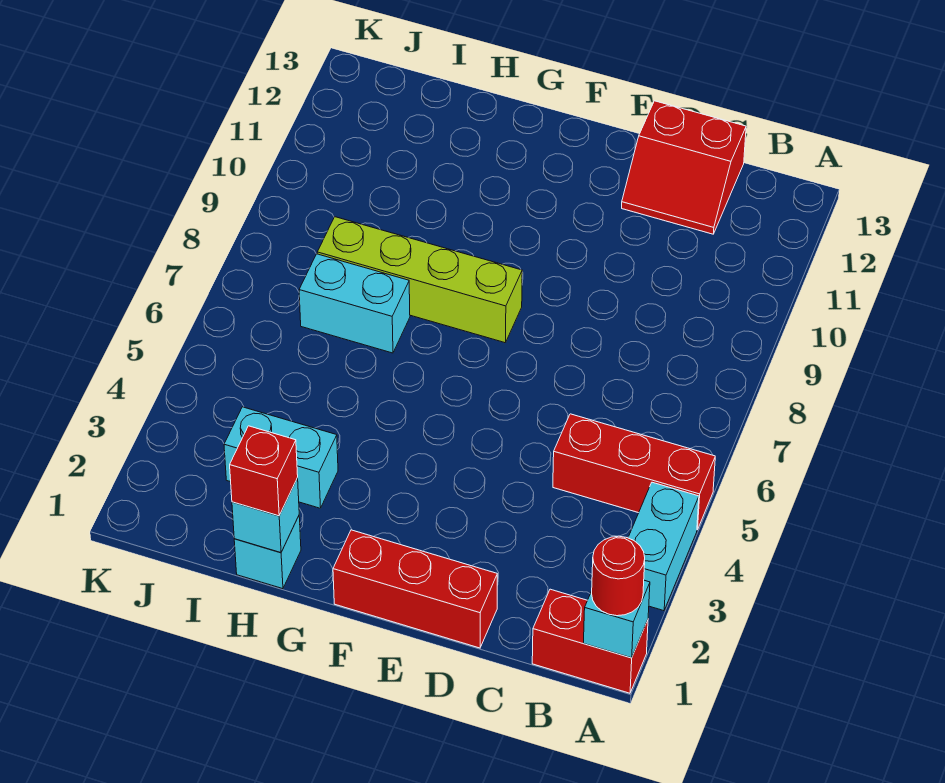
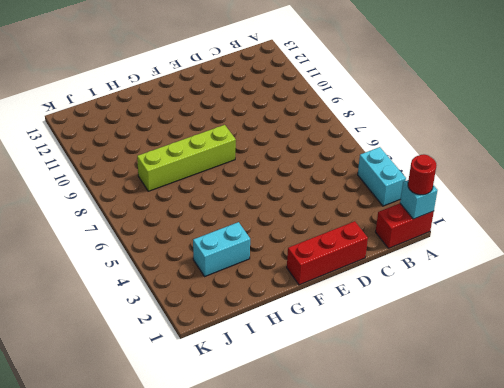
none -> red brick A5:C5 level 1
none -> red slope C12:D13 level 1 top 13
none -> cyan brick H1 level 1

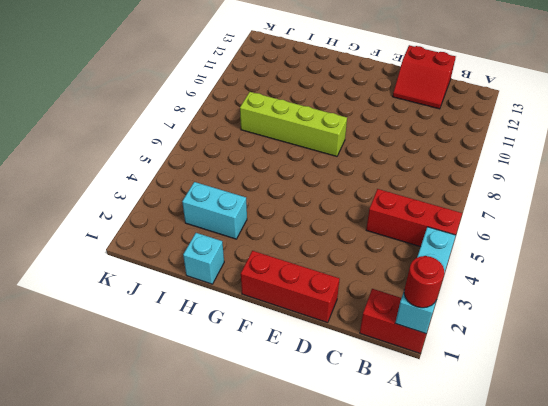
none -> cyan brick H7:I7 level 1
none -> cyan brick H1 level 2
none -> red brick H1 level 3

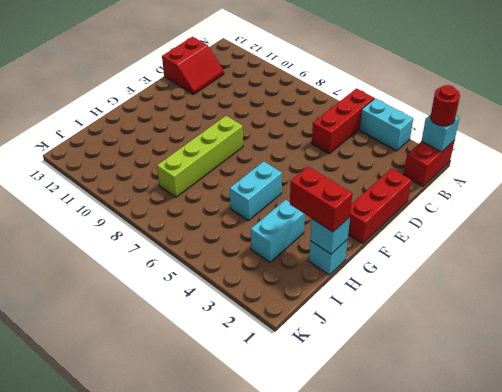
cyan brick G5:H5 level 1 -> cyan brick H7:I7 level 1
red brick H1:H2 level 3 -> red brick H1 level 3

